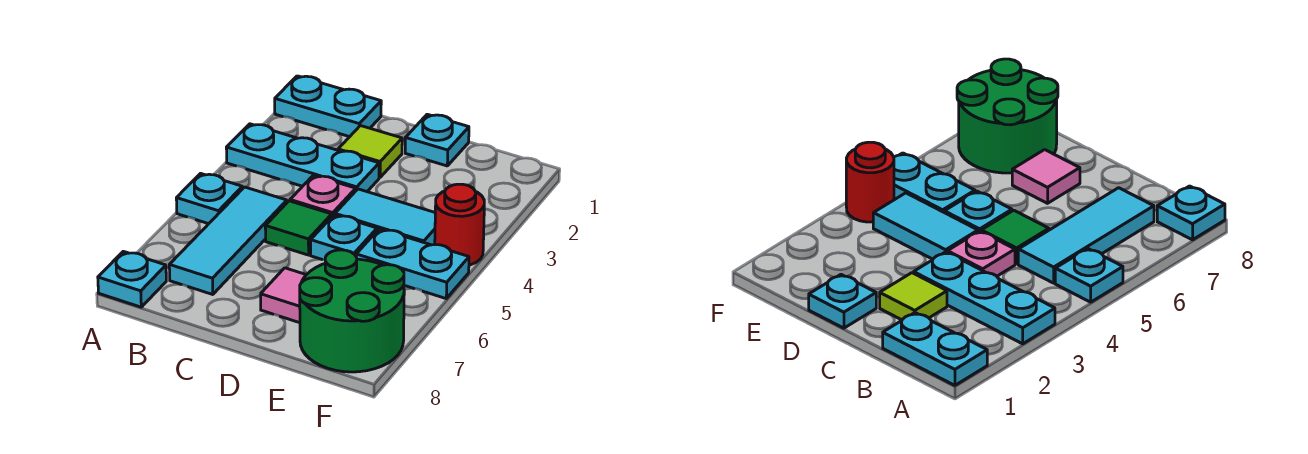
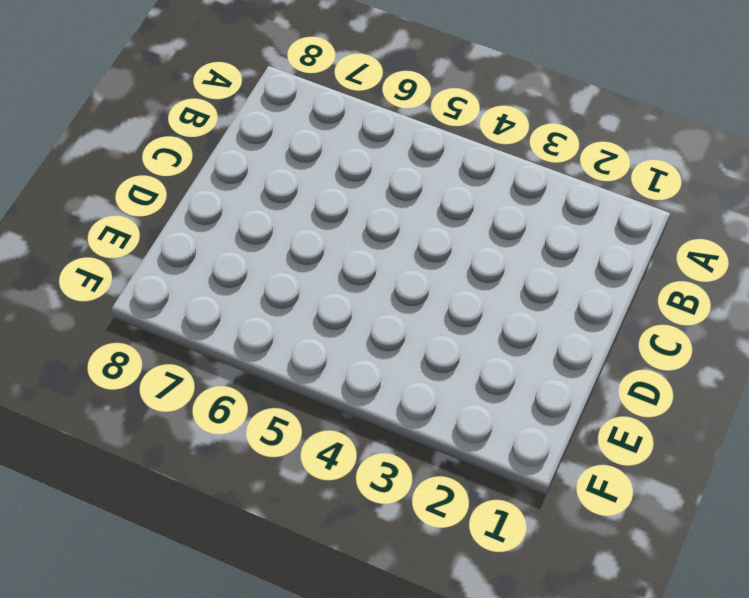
none -> cyan plate A1:B1 level 1
none -> cyan plate A3:C3 level 1
none -> cyan plate A5 level 1

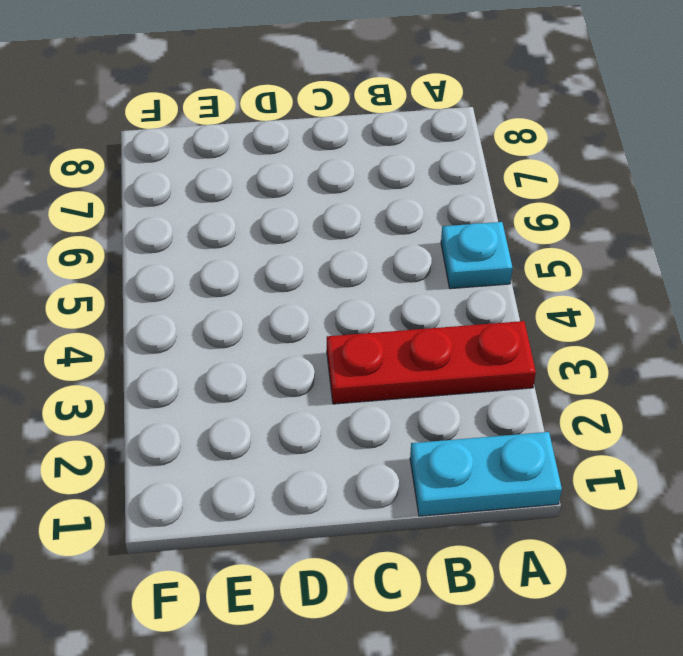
red plate A3:C3 level 1 -> cyan plate A3:C3 level 1
none -> cyan plate A8 level 1
none -> cyan tile B5:B7 level 1
none -> lime tile C2 level 1

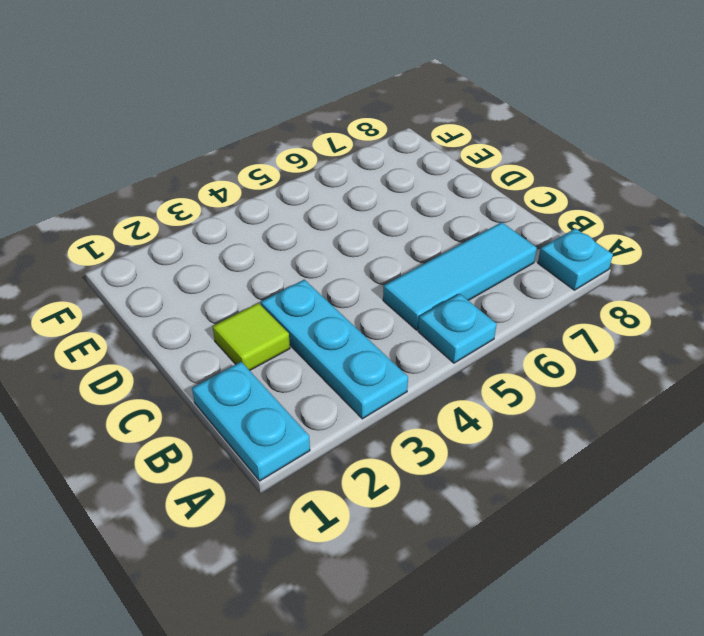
none -> pink plate C4 level 1
none -> green tile C5 level 1
none -> cyan plate D1 level 1

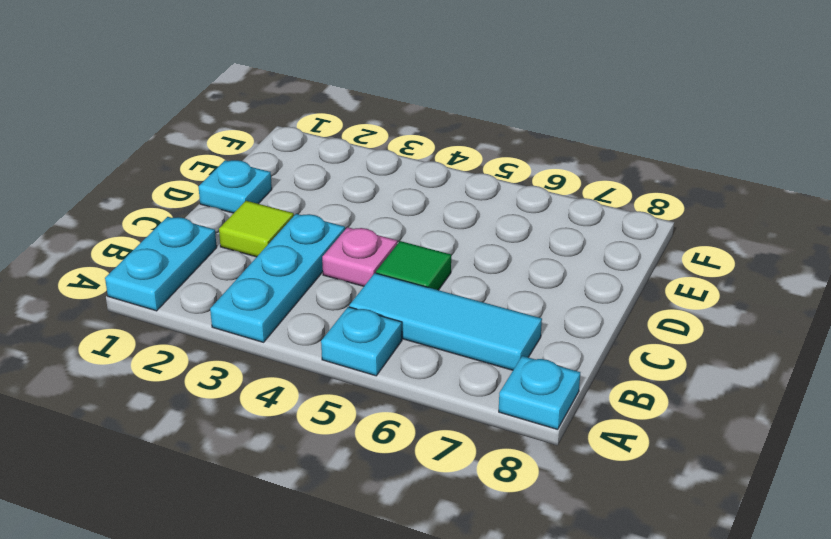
none -> cyan tile D4:E4 level 1
none -> cyan plate D5 level 1
none -> pink tile D7 level 1

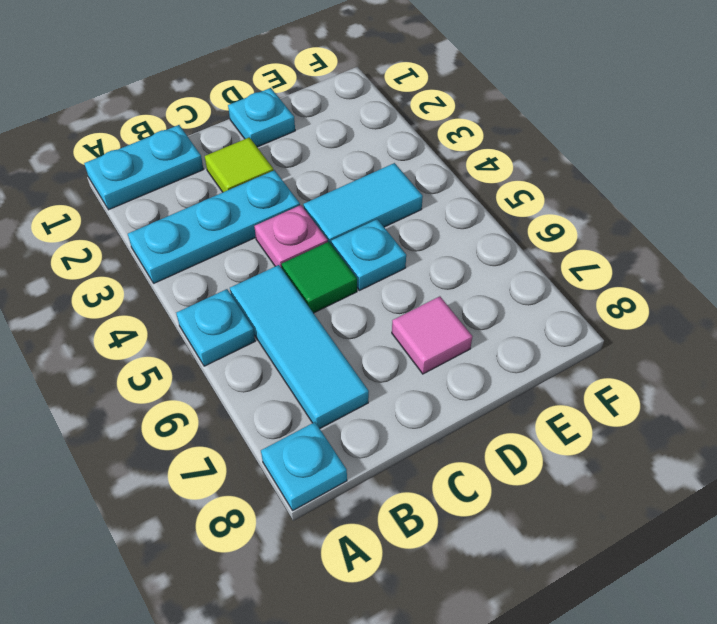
none -> cyan plate E5:F5 level 1
none -> green round brick E7:F8 level 1
none -> red round brick F4 level 1

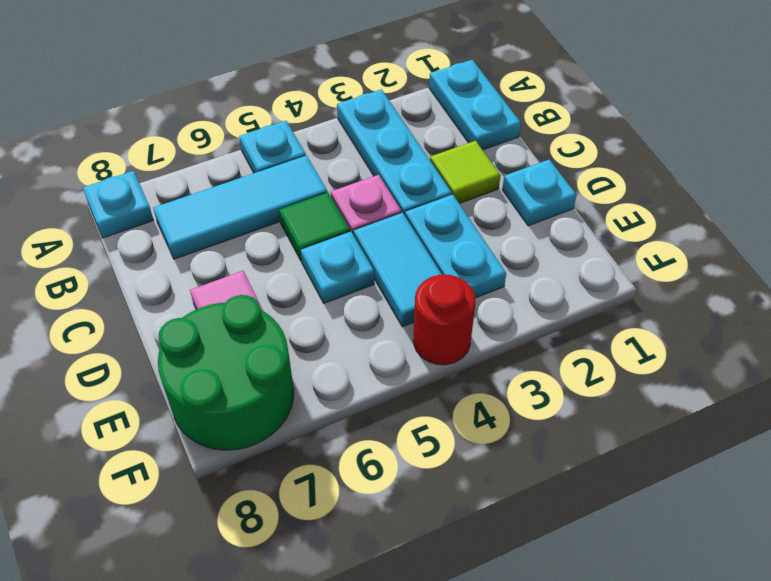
cyan plate D3:E3 level 1 -> cyan plate E5:F5 level 1

